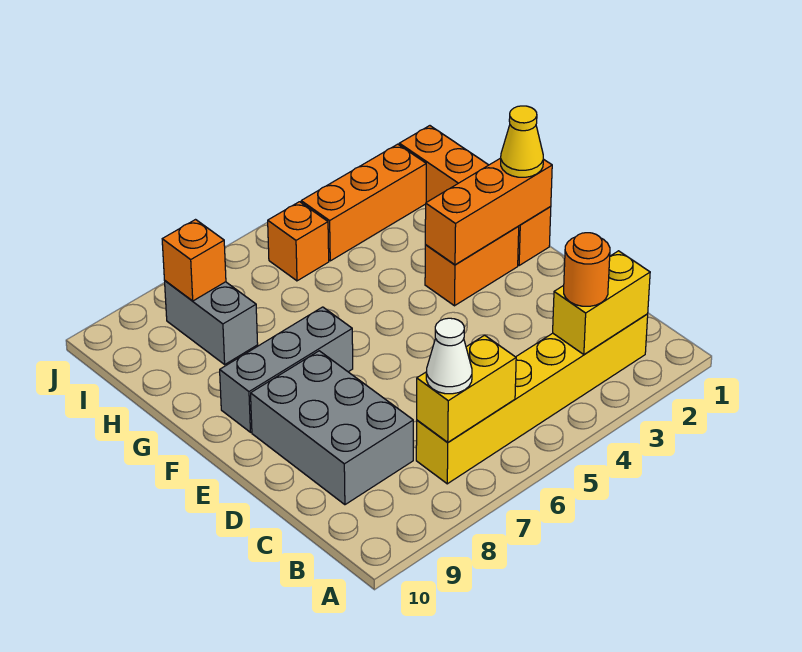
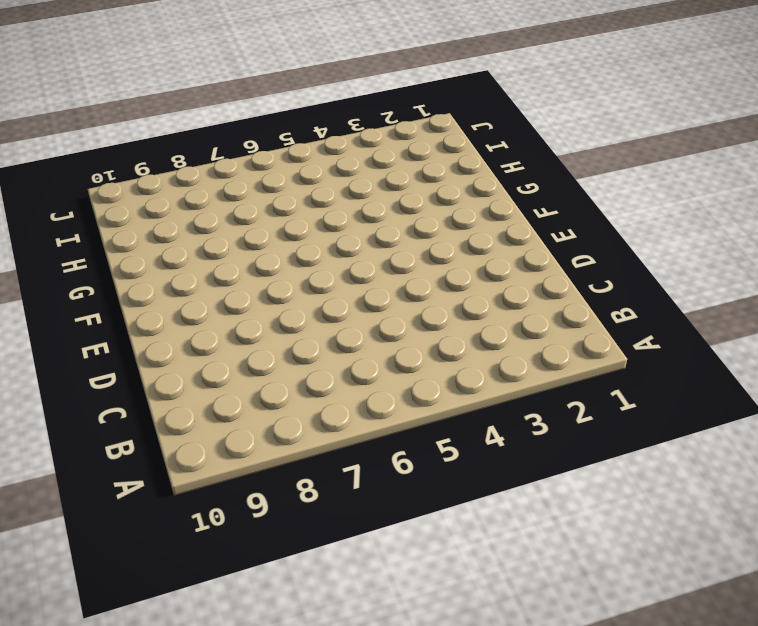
none -> yellow brick B2:B7 level 1
none -> grey brick C8:E9 level 1
none -> orange brick F1:I1 level 1

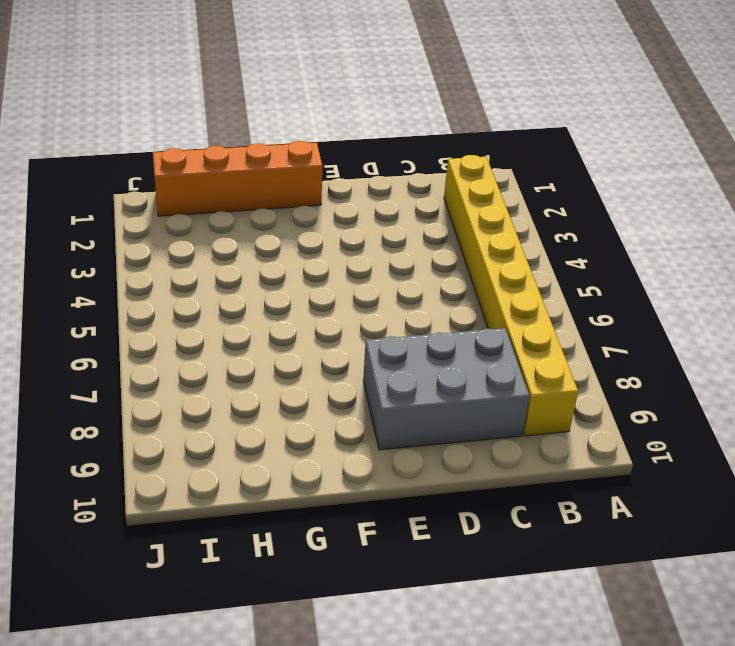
yellow brick B2:B9 level 1 -> yellow brick B2:B7 level 1
none -> orange brick F2:F3 level 1
none -> grey brick F7:F9 level 1
none -> grey brick H8:I8 level 1

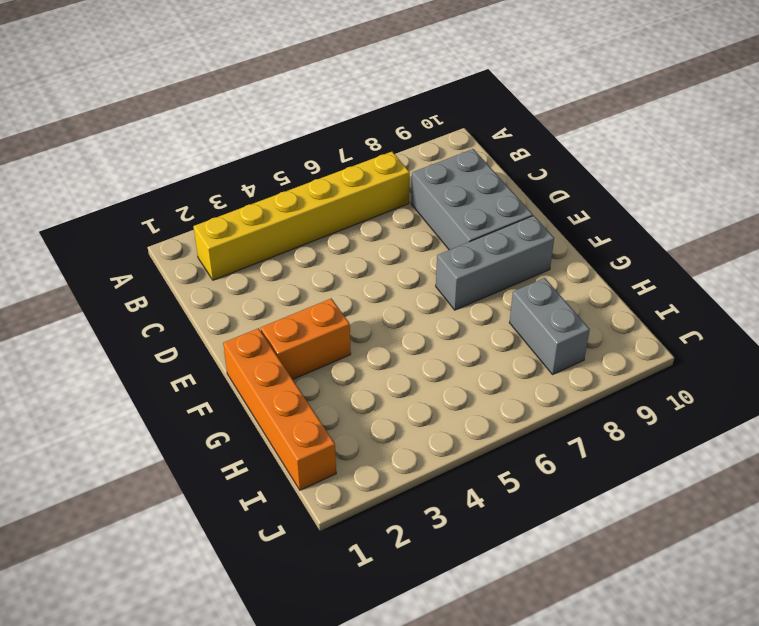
none -> orange brick I2:I4 level 1
none -> orange brick I5 level 1
none -> yellow brick B2:B3 level 2

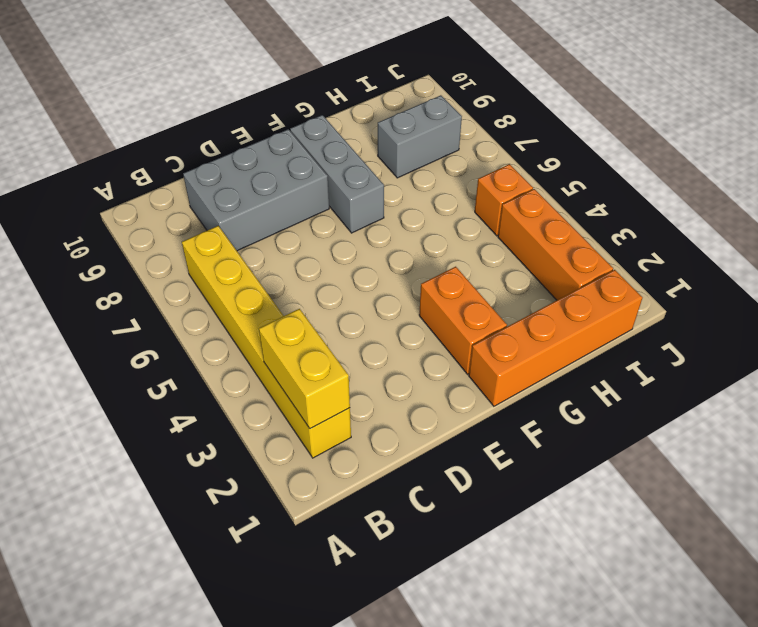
none -> yellow brick B6:B7 level 2
none -> orange brick F1:F3 level 2
none -> orange brick I8 level 2

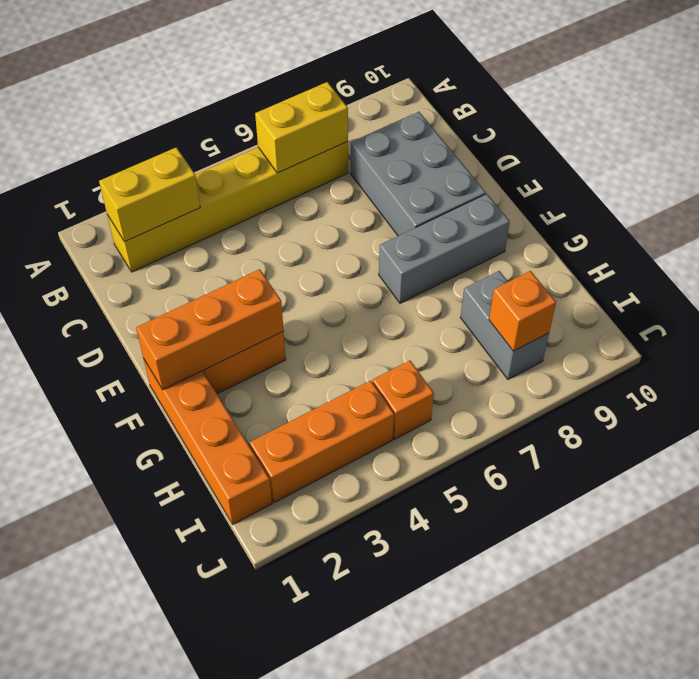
none -> orange round brick B3 level 3
none -> white cone B7 level 3
none -> yellow cone F1 level 3

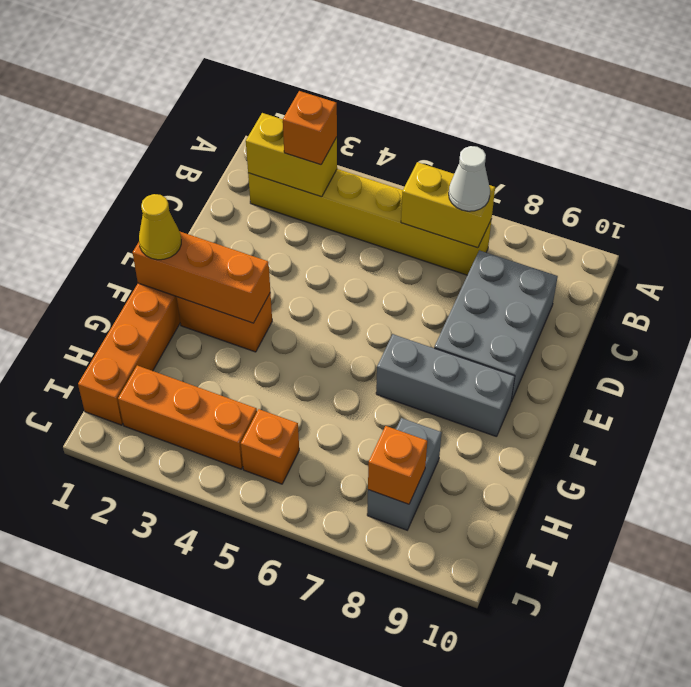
orange brick B3 level 3 -> orange round brick B3 level 3

